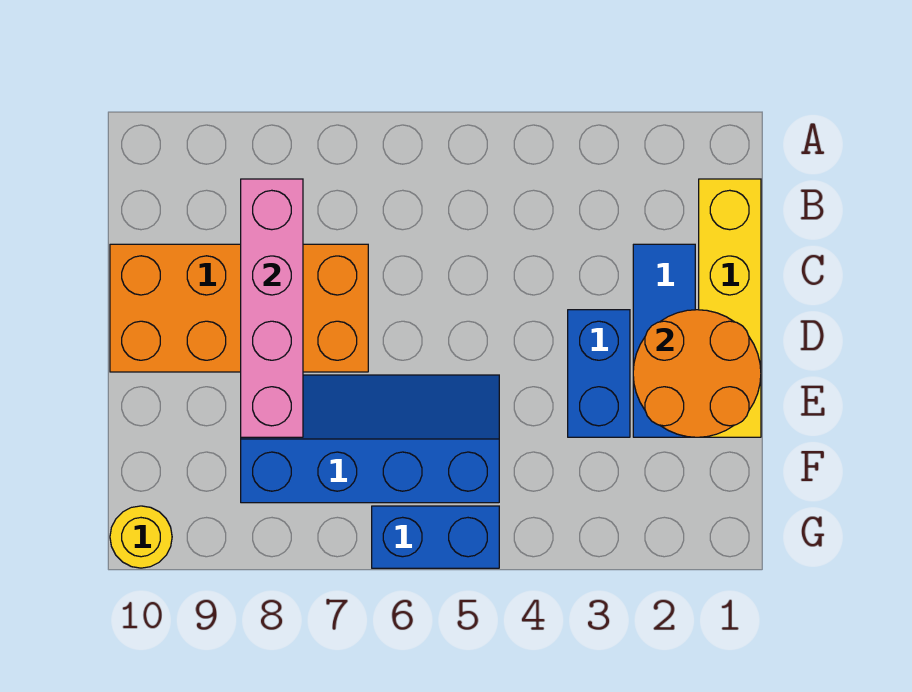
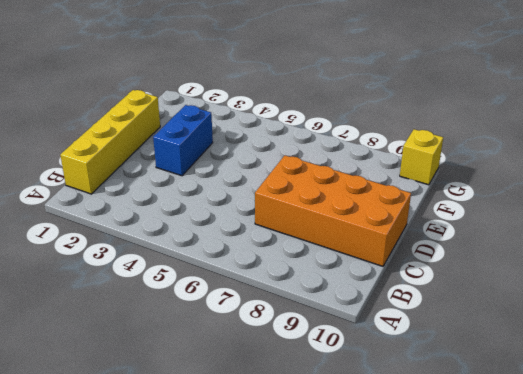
yellow brick G10 level 1 -> yellow round brick G10 level 1
none -> blue tile C2:E2 level 1
none -> blue slope E5:F8 level 1 top F

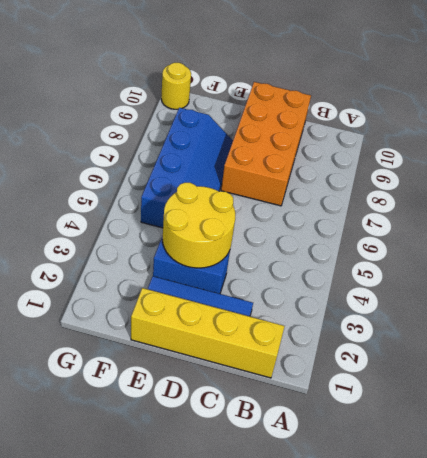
yellow round brick D3:E4 level 2 -> none
none -> blue brick G5:G6 level 1
none -> pink brick B8:E8 level 2

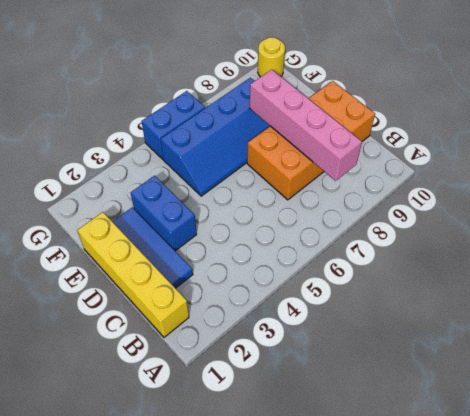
none -> orange round brick D1:E2 level 2

